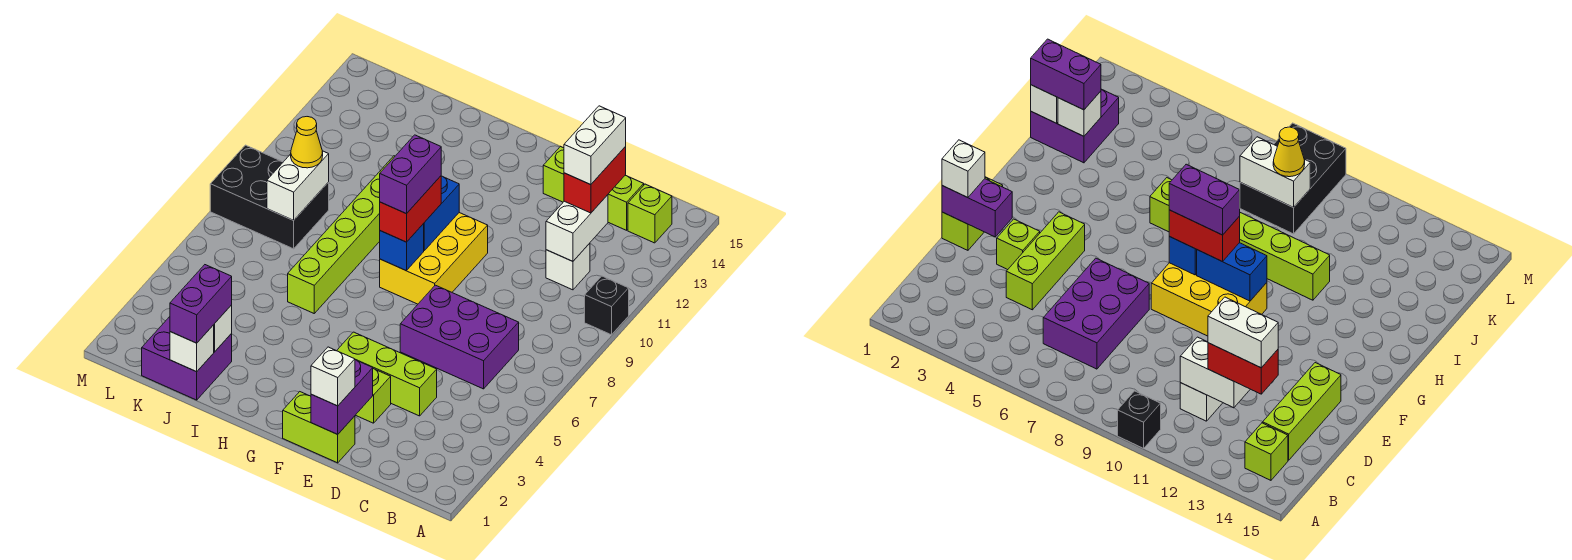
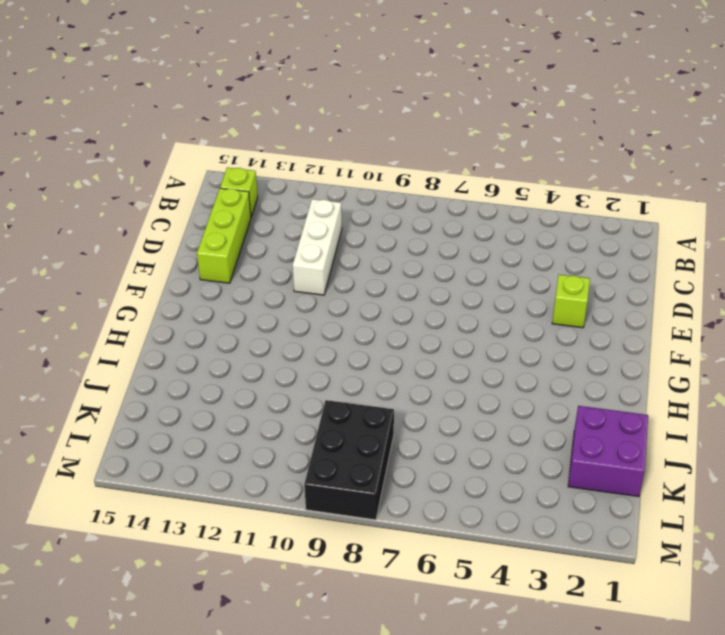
white brick C11:E11 level 1 -> white brick C11 level 1
none -> black brick A10 level 1
none -> purple brick C6:E7 level 1
none -> lime brick D4:F4 level 1

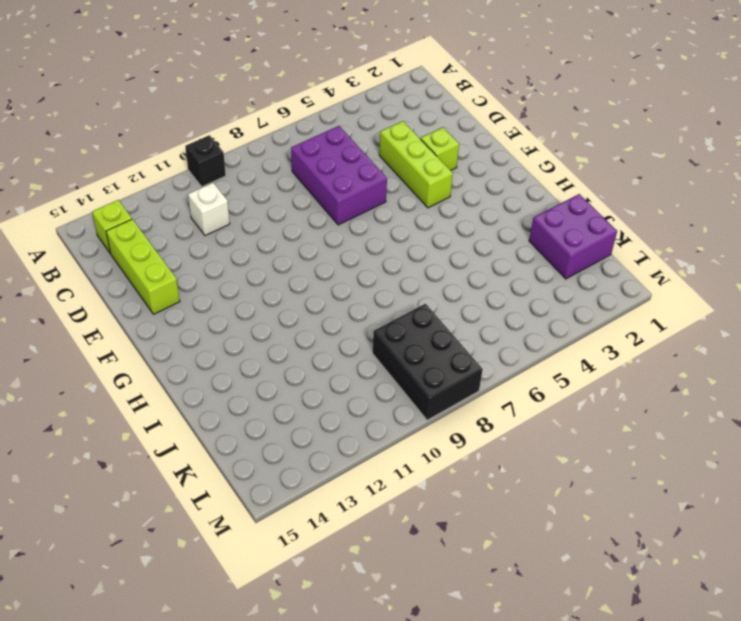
none -> lime brick E1:F1 level 1
none -> yellow brick F8:G10 level 1
none -> lime brick I6:I11 level 1

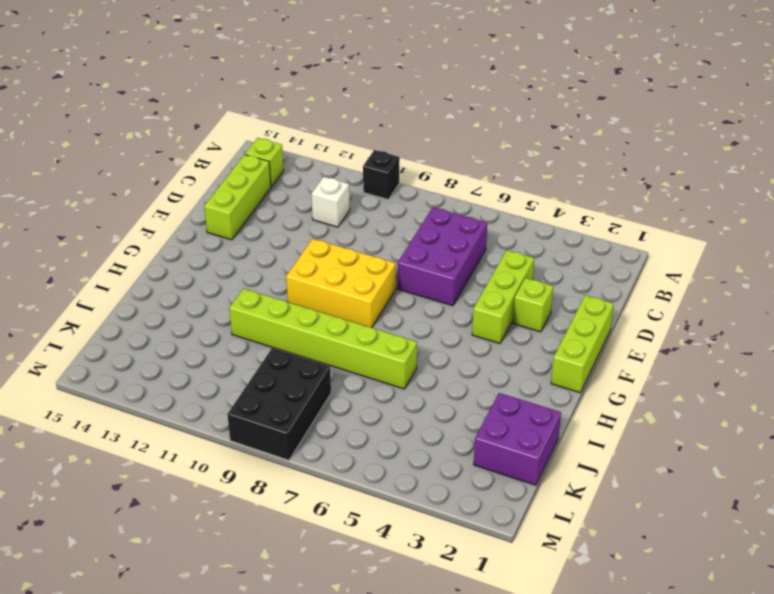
lime brick E1:G1 level 1 -> lime brick E1:F1 level 1
none -> white brick C11:C12 level 2
none -> purple brick E1:E2 level 2
none -> blue brick G8 level 2

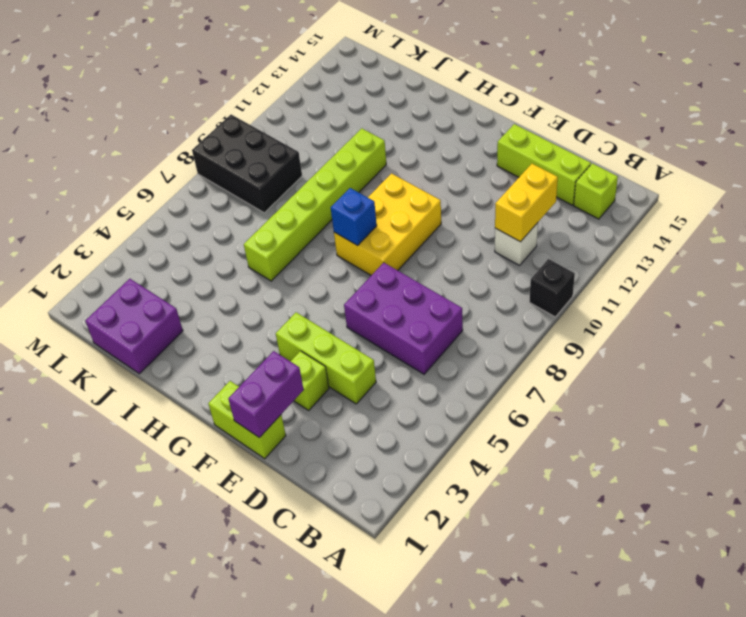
yellow brick C11:C12 level 2 -> white brick C11:C12 level 2
none -> blue brick G9:G10 level 2
none -> white brick J1 level 2
none -> white brick J2 level 2

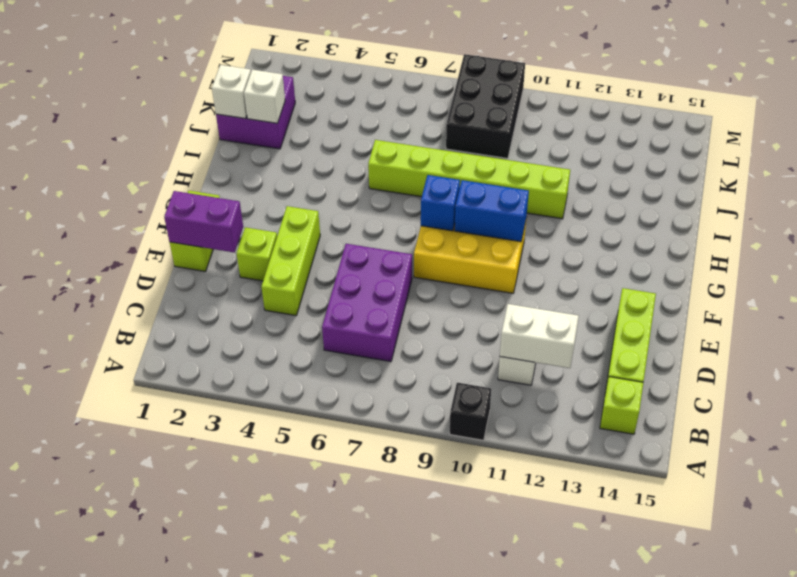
none -> white brick K8:K9 level 2
none -> red brick C12:C13 level 3
none -> white brick E1 level 3

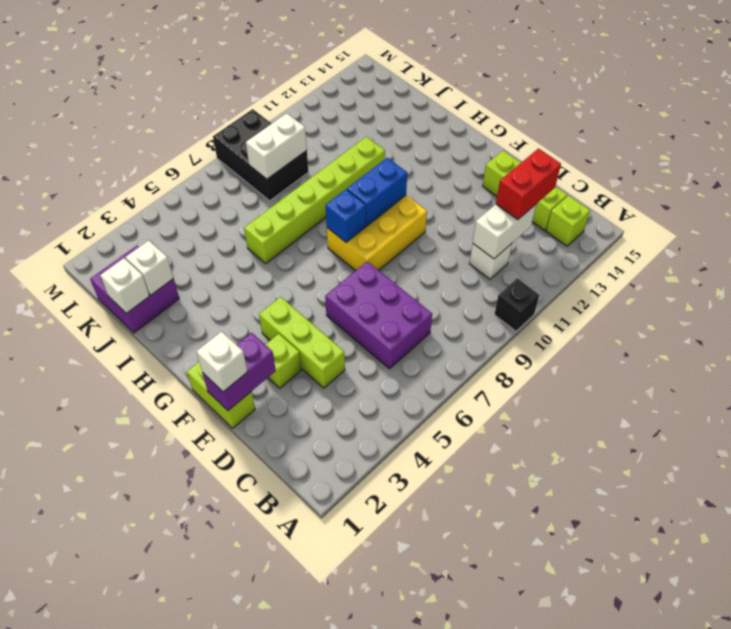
none -> red brick G8:G9 level 3
none -> purple brick J1:J2 level 3
none -> yellow cone K9 level 3

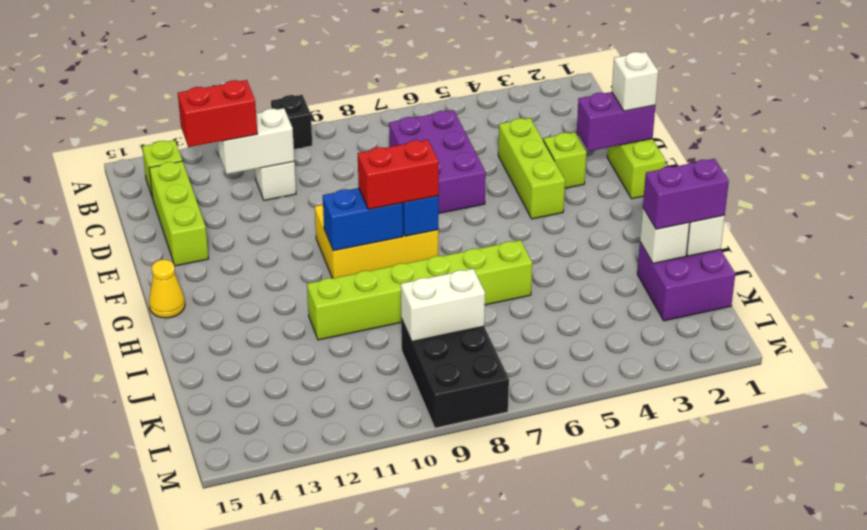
yellow cone G15 level 1 -> yellow cone K9 level 3
none -> white brick C12:C13 level 4
none -> purple brick G8:G9 level 4

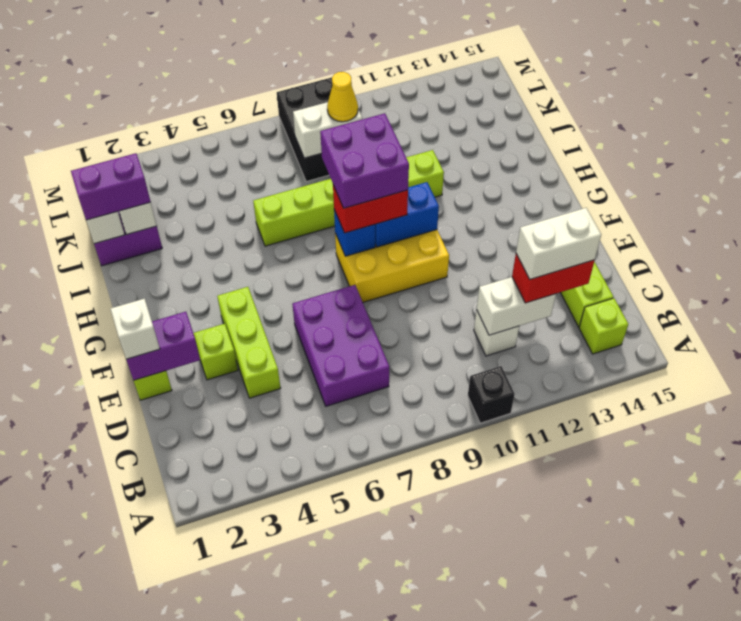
purple brick G8:H9 level 4 -> purple brick G8:G9 level 4

